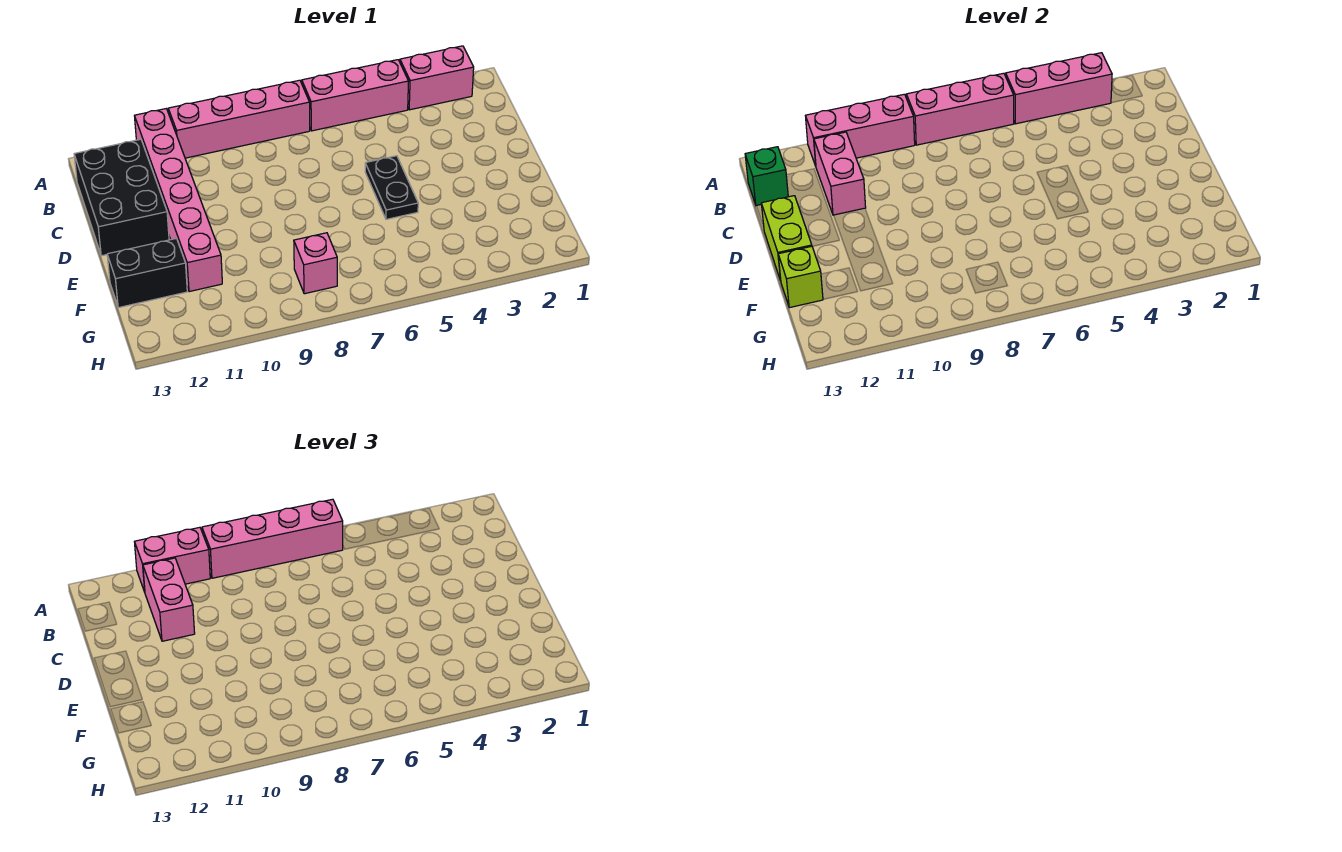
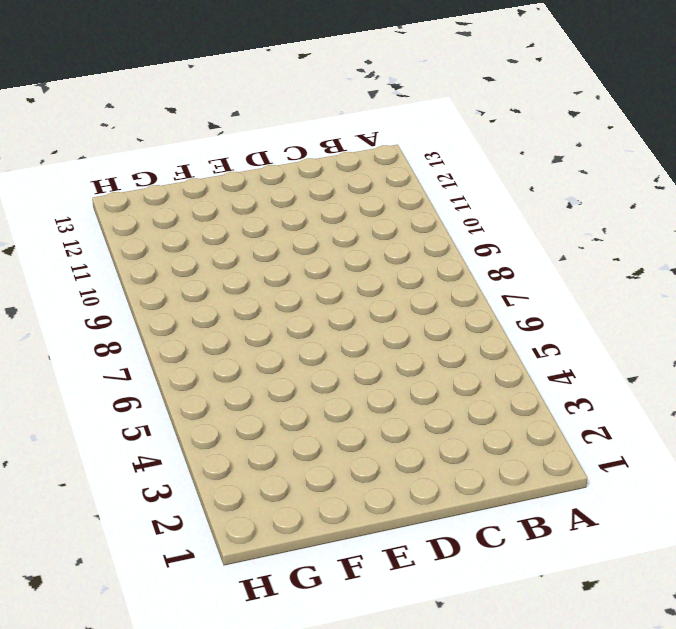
none -> pink brick A2:A3 level 1
none -> pink brick A4:A6 level 1
none -> pink brick A7:A10 level 1

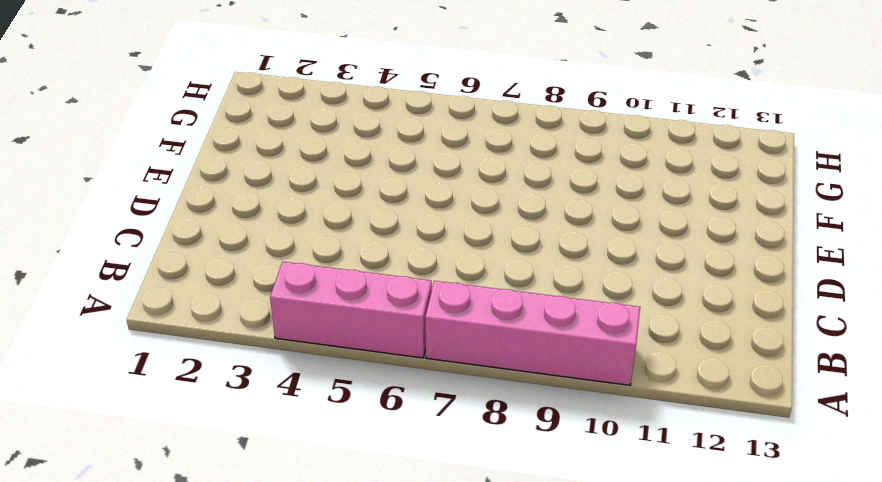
none -> pink brick A2:A3 level 1
none -> pink brick A11:F11 level 1
none -> black brick B12:D13 level 1

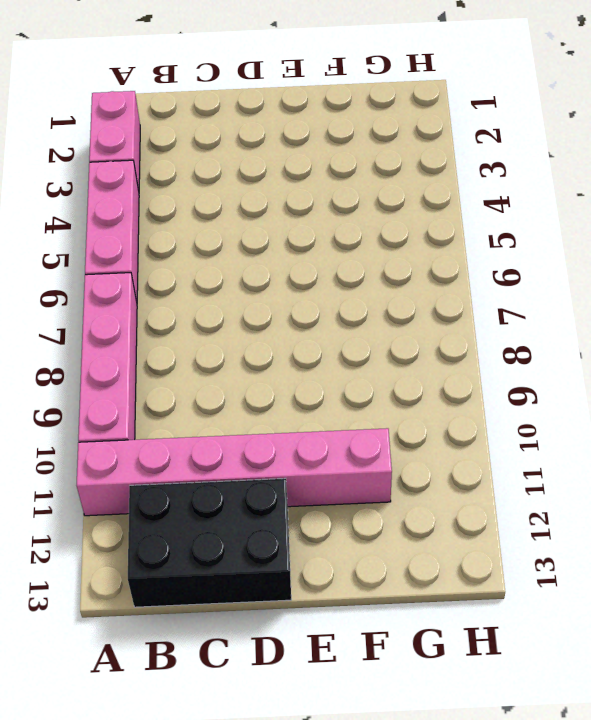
none -> black plate D5:E5 level 1
none -> black brick F12:F13 level 1
none -> pink brick G8 level 1

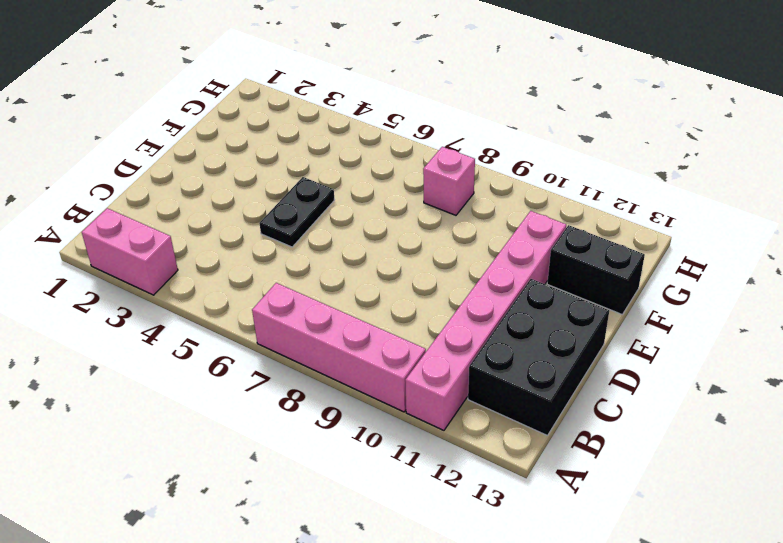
none -> pink brick A4:A6 level 1
none -> pink brick A3:A5 level 2
none -> pink brick A6:A8 level 2

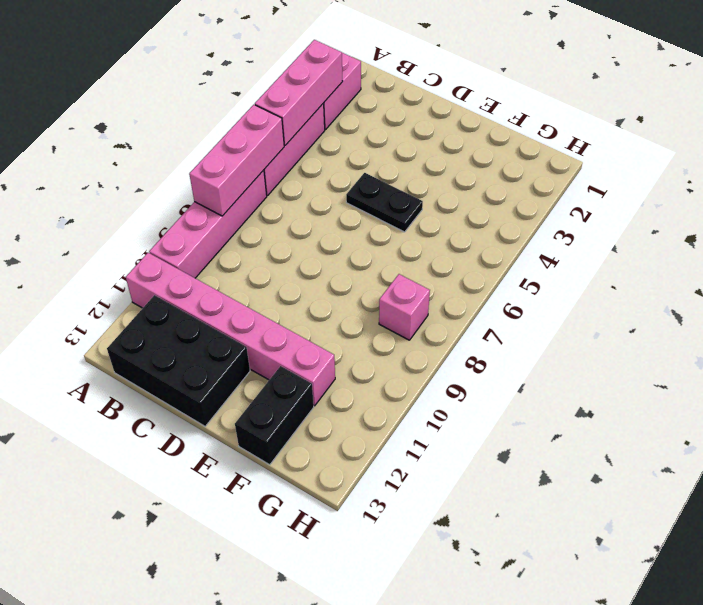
none -> pink brick A9:A11 level 2
none -> pink brick B11:C11 level 2
none -> green brick B13 level 2

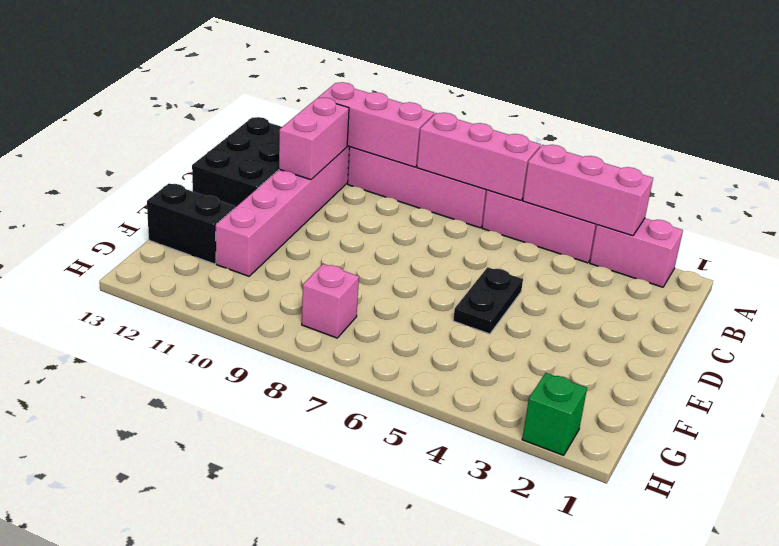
green brick H2 level 1 -> green brick B13 level 2
none -> lime brick D13:E13 level 2
none -> lime brick F13 level 2
none -> pink brick A6:A9 level 3

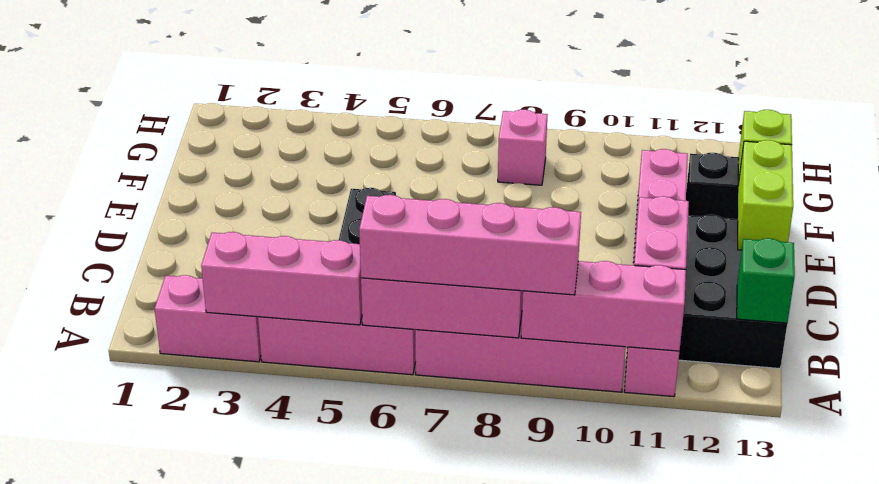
none -> pink brick A10:A11 level 3
none -> pink brick B11:C11 level 3

